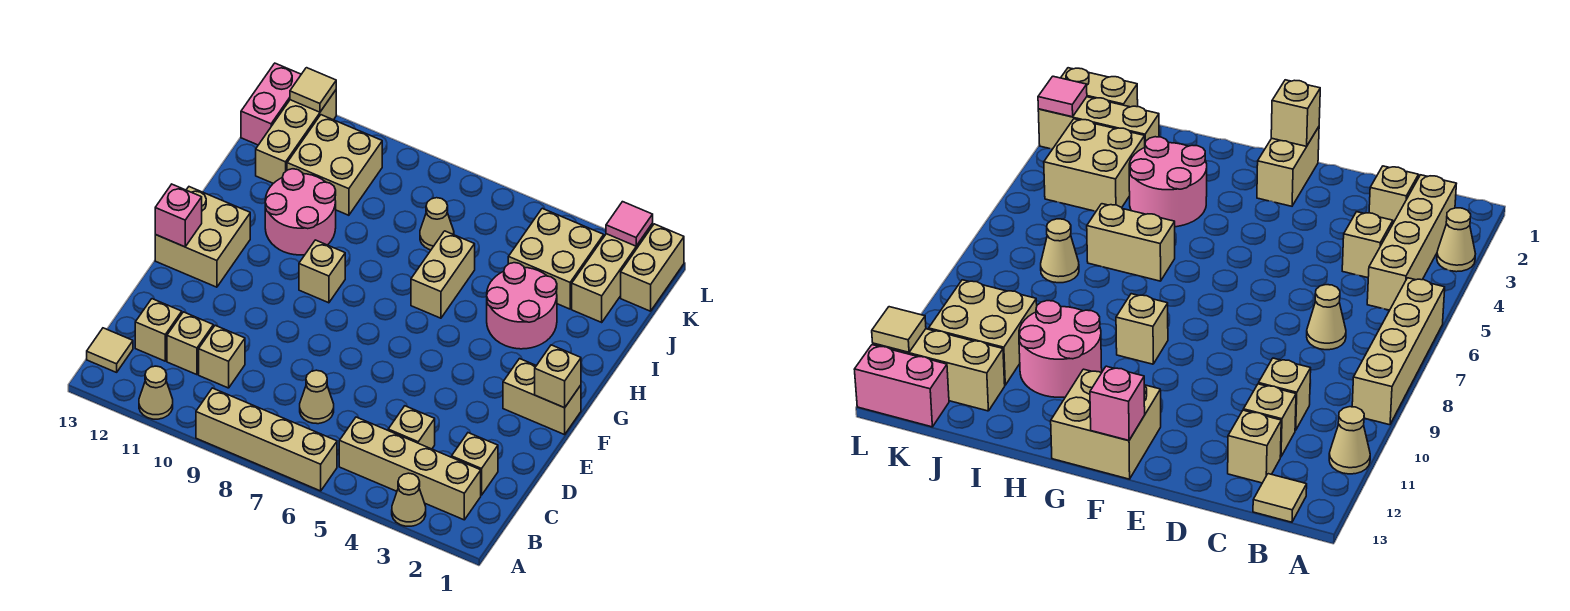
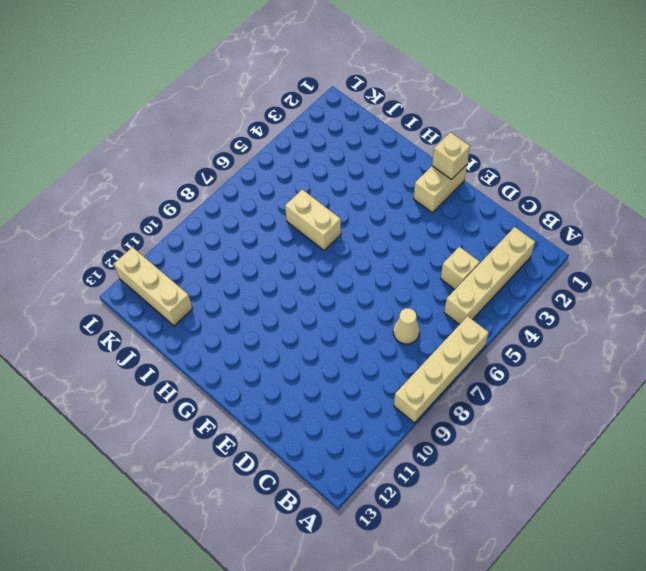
none -> tan cone A3 level 1
none -> tan cone A11 level 1
none -> tan tile B13 level 1

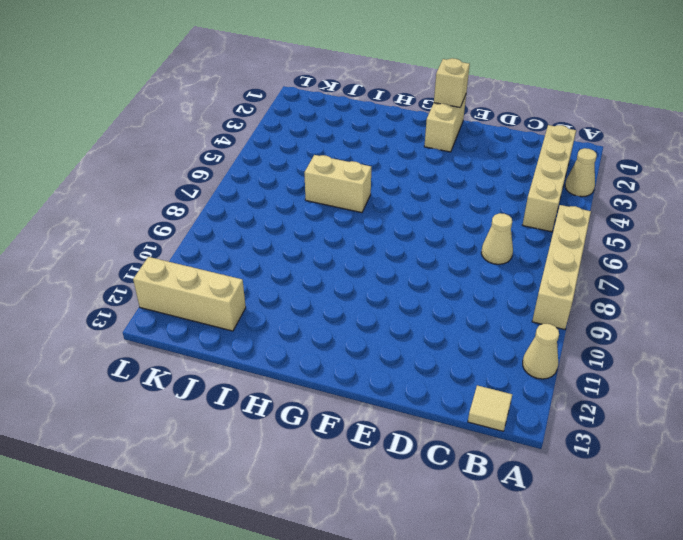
none -> tan brick C2 level 1
none -> tan brick C4 level 1
none -> tan brick C10 level 1

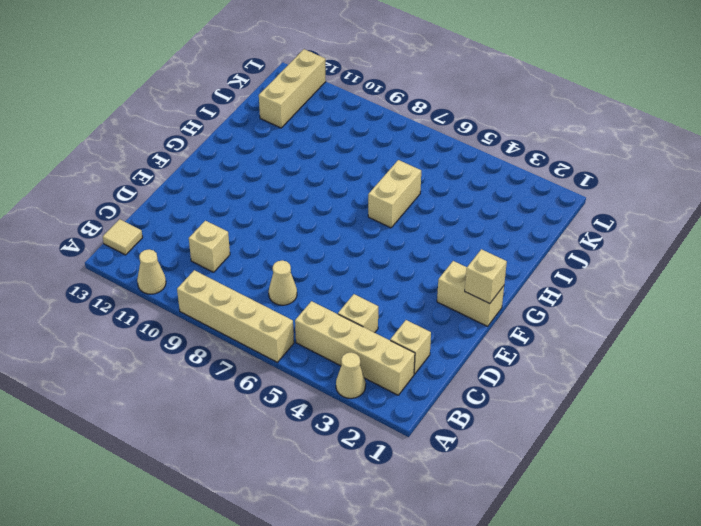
none -> tan brick C11 level 1
none -> tan brick C12 level 1
none -> tan brick F12:G13 level 1

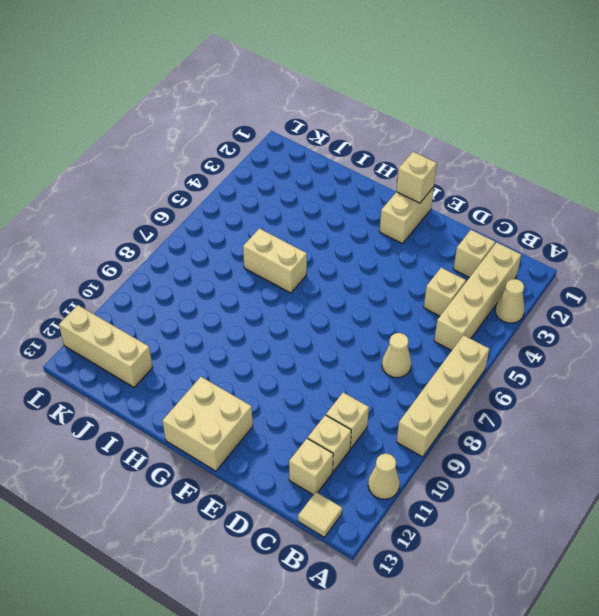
none -> tan brick G9 level 1
none -> pink round brick H3:I4 level 1
none -> pink round brick H10:I11 level 1

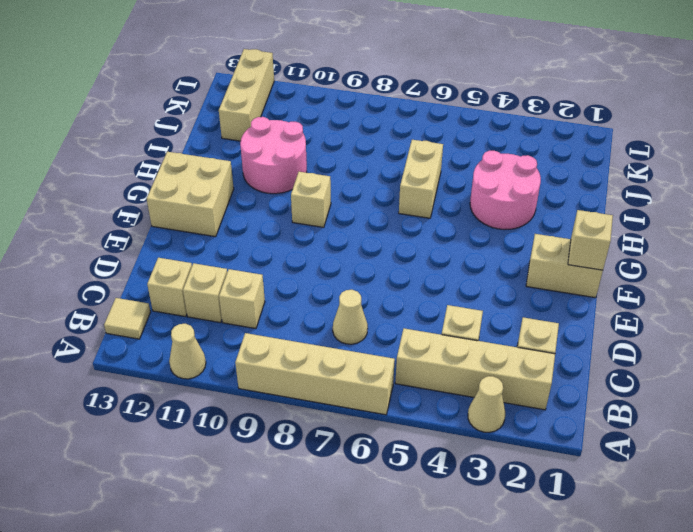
none -> tan brick J2:L2 level 1
none -> tan brick J3:K4 level 1
none -> tan cone J7 level 1

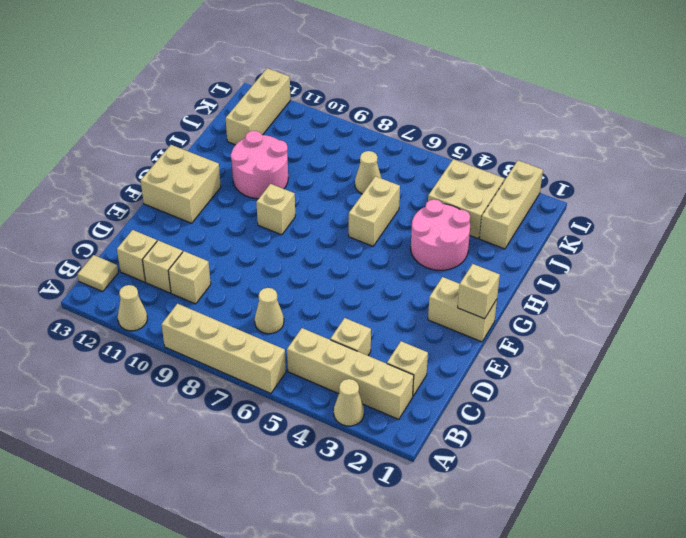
none -> tan brick J10:K11 level 1
none -> tan brick K1:L1 level 1
none -> pink brick K13:L13 level 1

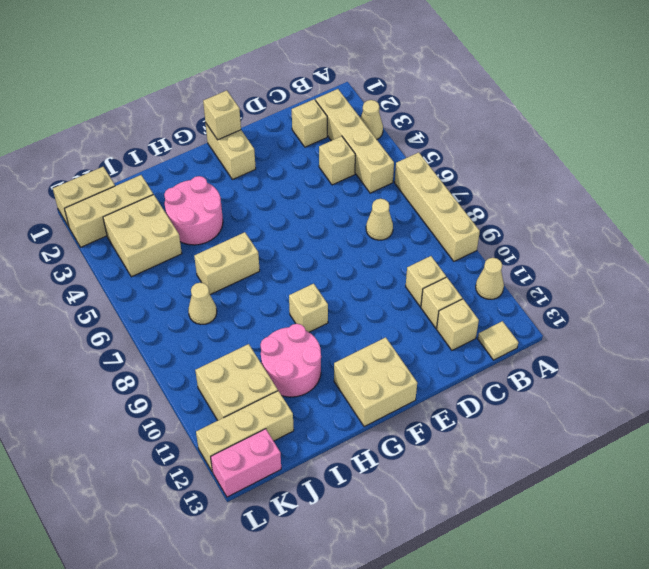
none -> pink brick F13 level 2
none -> pink tile L2 level 2
none -> tan tile L12 level 2

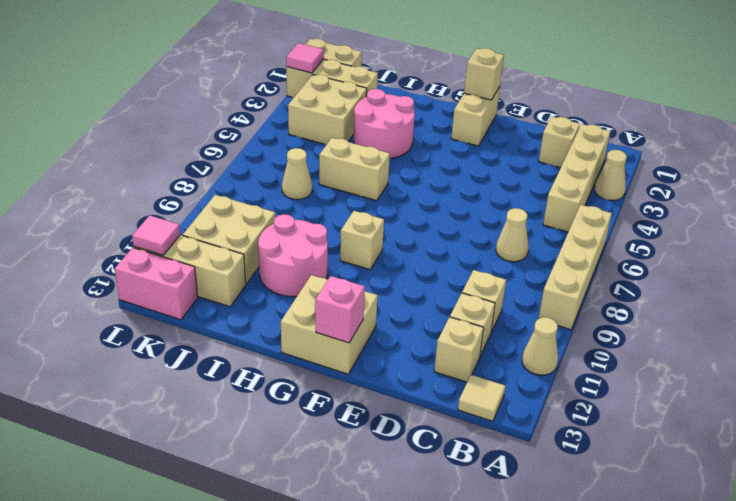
pink tile L12 level 2 -> tan tile L12 level 2
none -> tan brick C4 level 1

